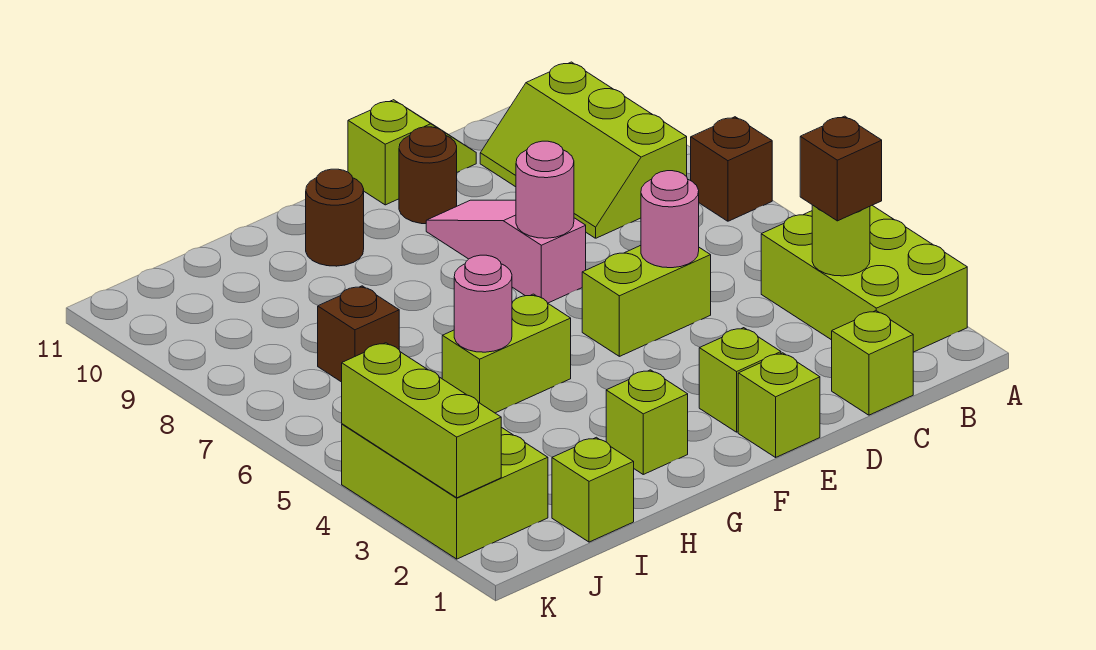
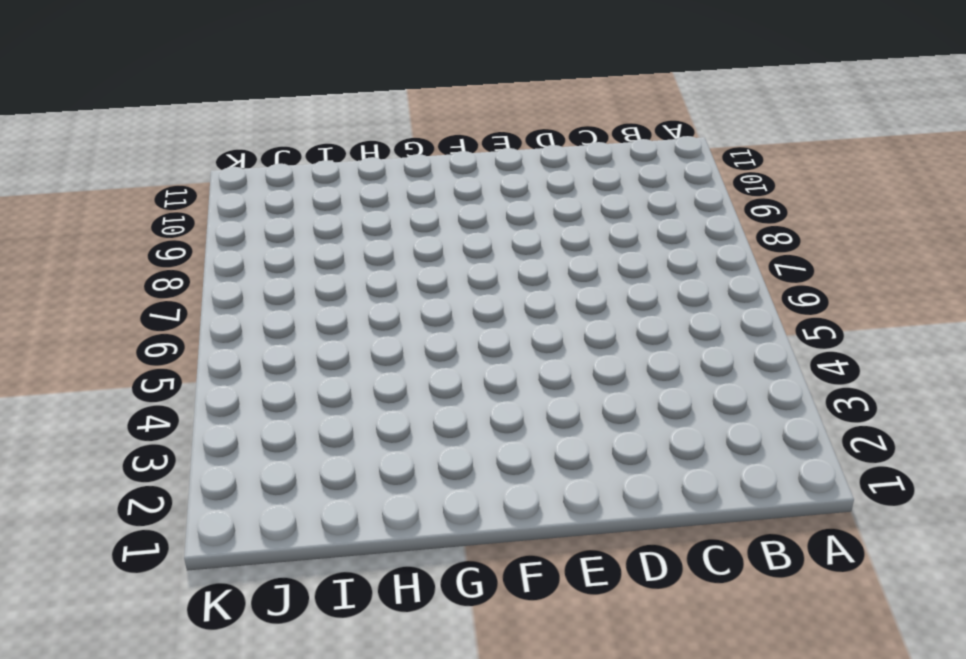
none -> lime brick A2:B4 level 1
none -> brown brick A7 level 1
none -> lime slope B8:C10 level 1 top B

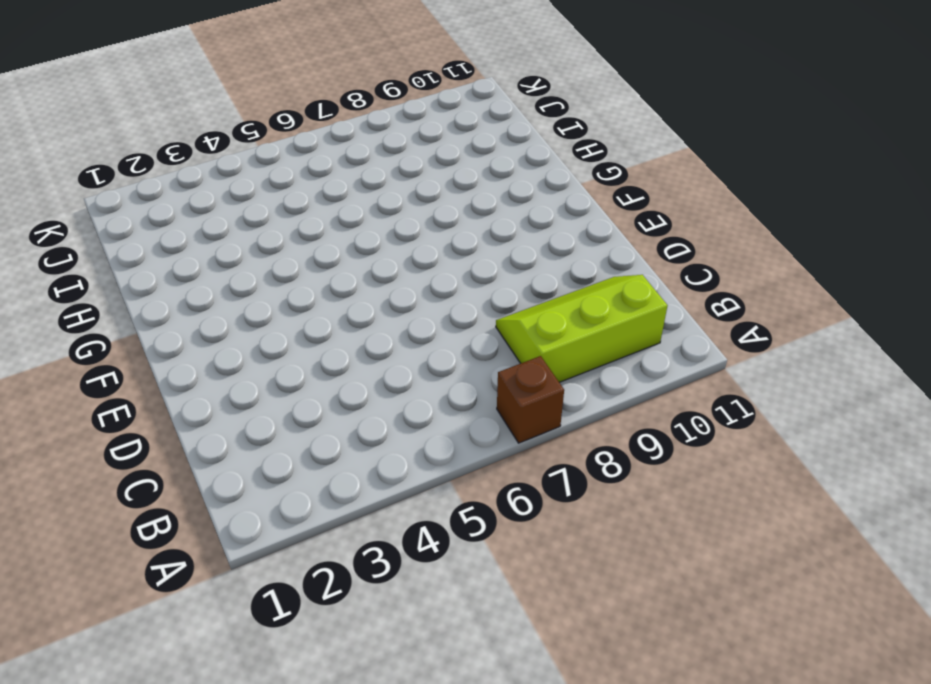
none -> lime brick A2:B4 level 1
none -> lime brick C1 level 1
none -> lime brick D5:E5 level 1

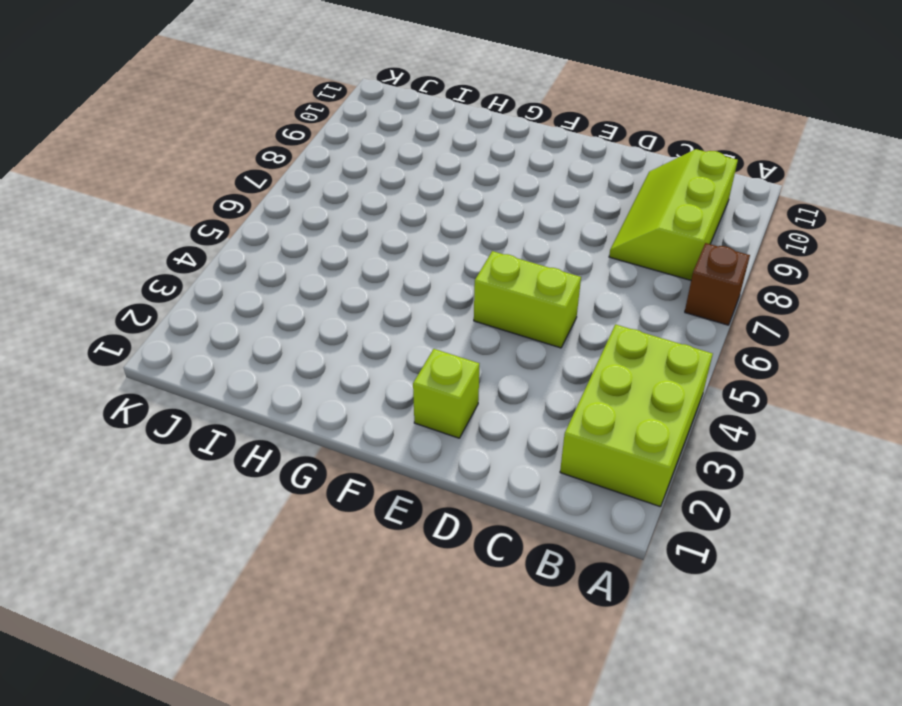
none -> lime brick C1 level 1
none -> lime slope D11:E11 level 1 top E
none -> lime brick E1 level 1

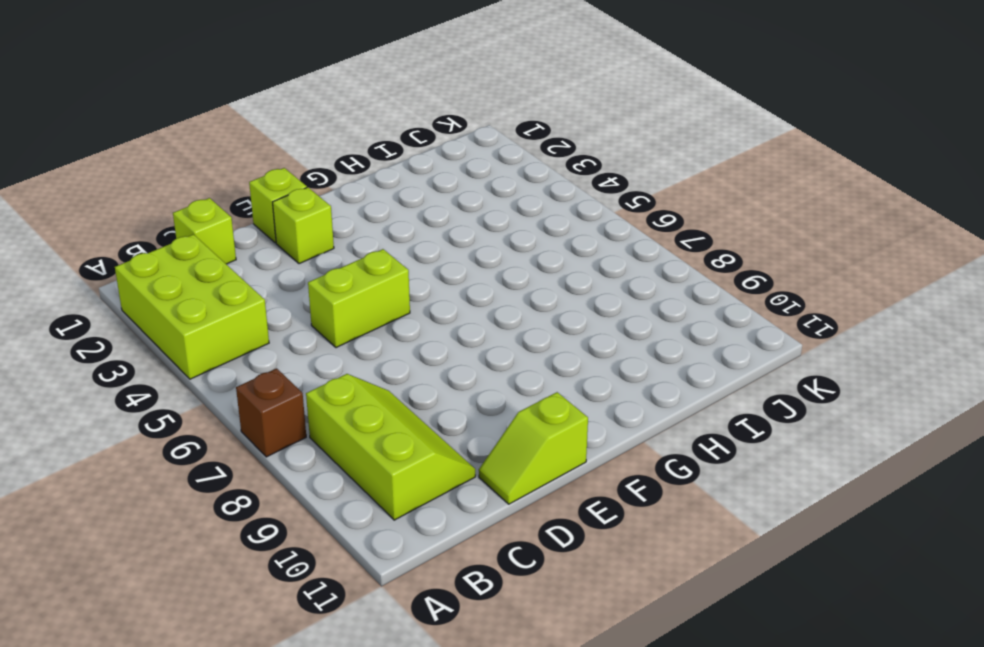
none -> pink slope E7:E9 level 1 top 7
none -> brown round brick E10 level 1
none -> lime brick G2 level 1

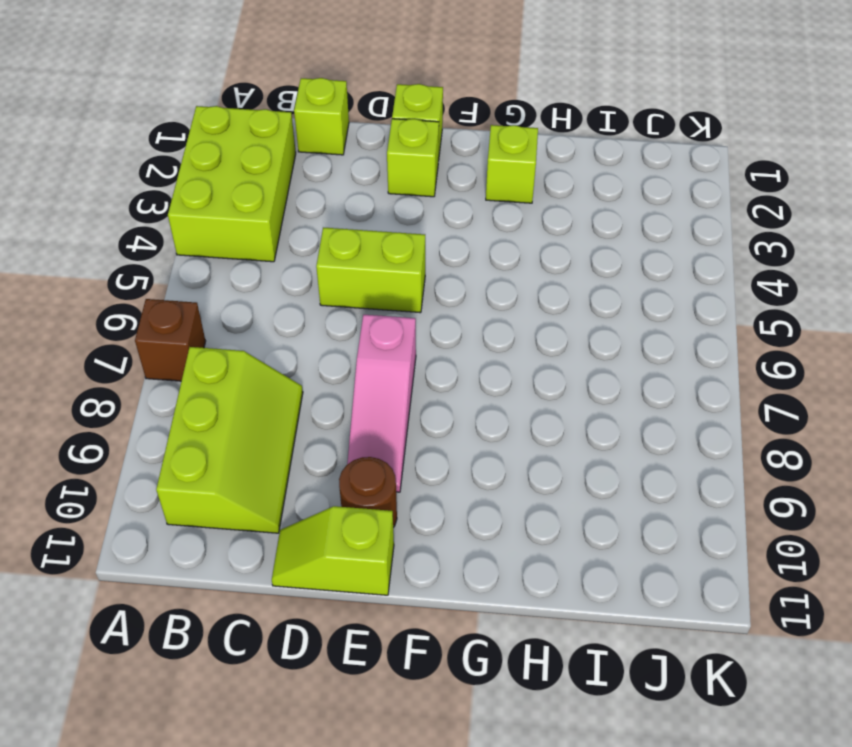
none -> lime brick G5:H5 level 1
none -> brown round brick G10 level 1
none -> lime brick I1 level 1

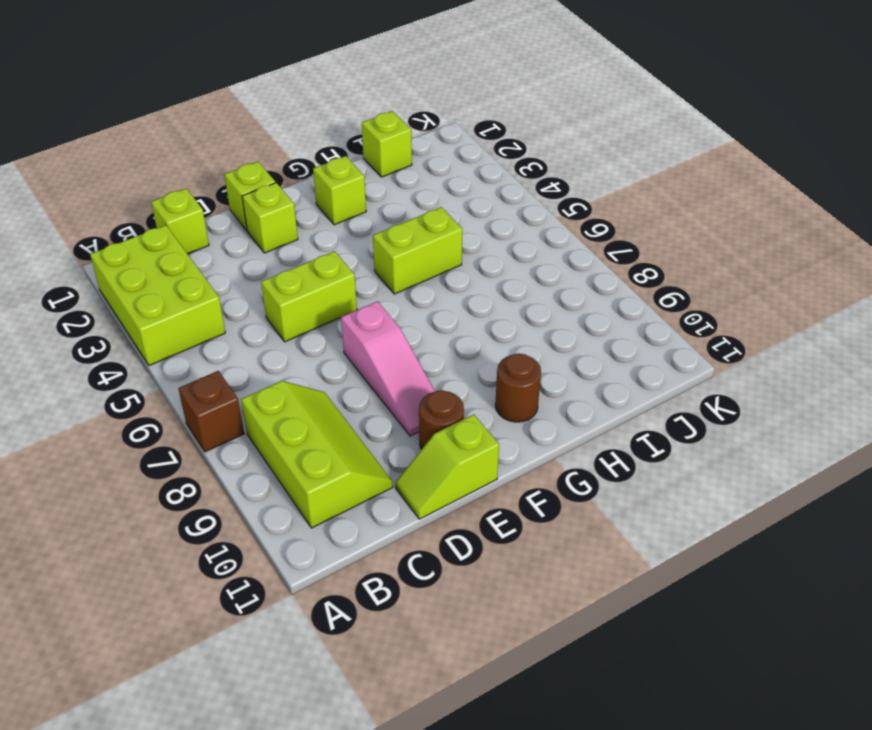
none -> brown brick I7 level 1
none -> lime brick J2:K4 level 1
none -> lime round brick B3 level 2

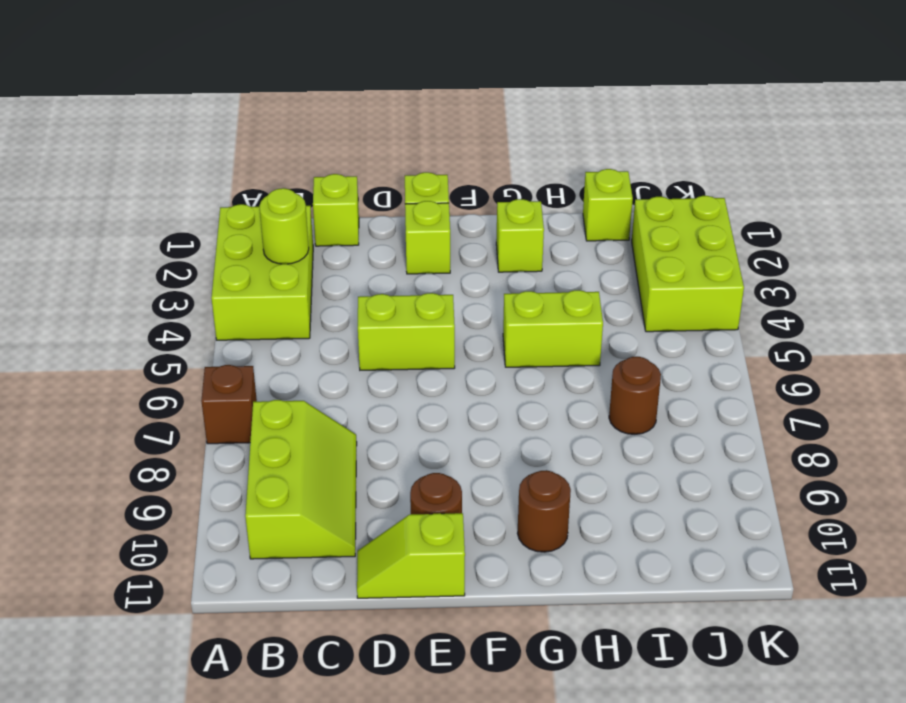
brown round brick I7 level 1 -> brown brick I7 level 1
none -> pink slope E7:E9 level 1 top 7
none -> pink round brick D5 level 2
none -> pink round brick E7 level 2

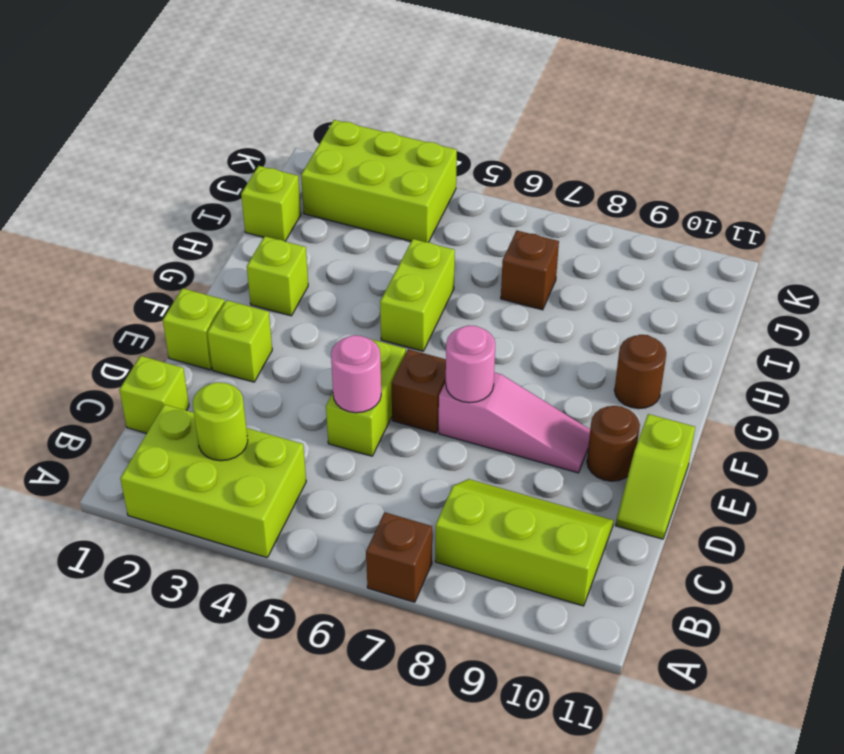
brown brick E6 level 1 -> brown brick B3 level 3
none -> pink round brick H5 level 2
none -> lime brick K2:K4 level 2

